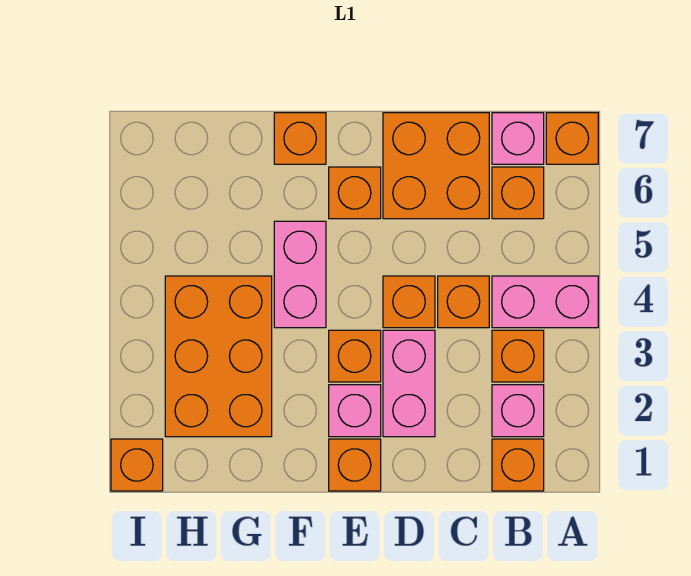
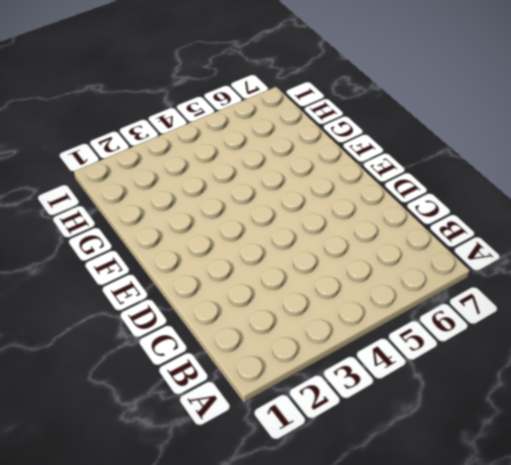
none -> pink brick A4:B4 level 1
none -> orange brick A7 level 1
none -> orange brick B1 level 1

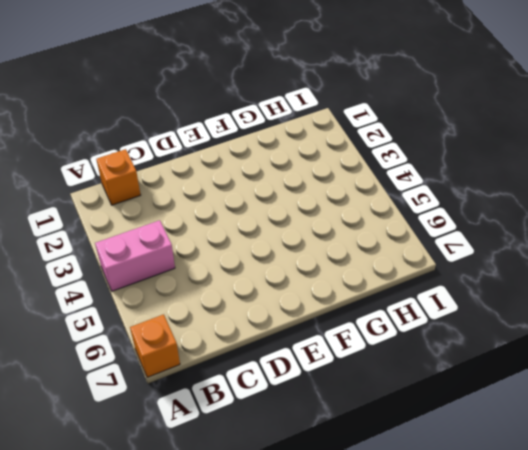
none -> pink brick B2 level 1
none -> orange brick B3 level 1
none -> orange brick B6 level 1

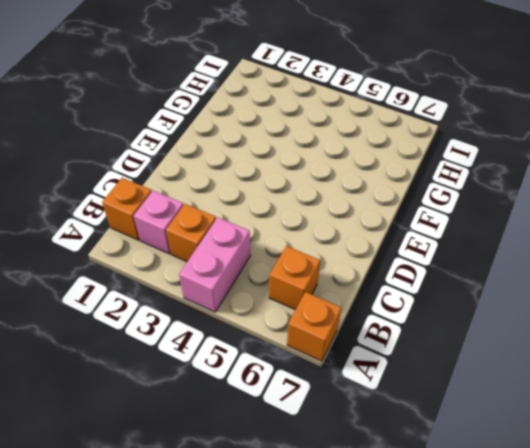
none -> pink brick B7 level 1
none -> orange brick C4 level 1
none -> orange brick C6:D7 level 1

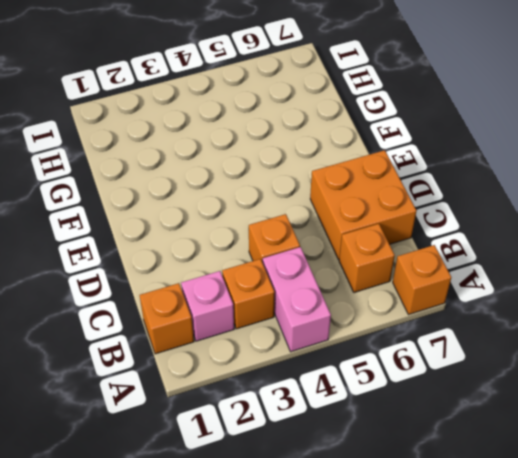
none -> pink brick B7 level 1
none -> pink brick D2:D3 level 1
none -> orange brick D4 level 1

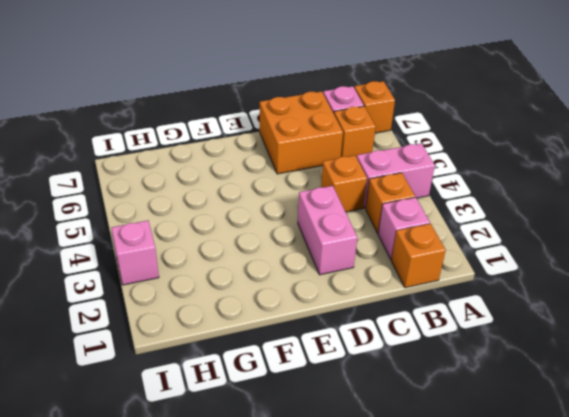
pink brick I3 level 1 -> pink brick E2 level 1
none -> orange brick D4 level 1
none -> orange brick E1 level 1
none -> orange brick E3 level 1

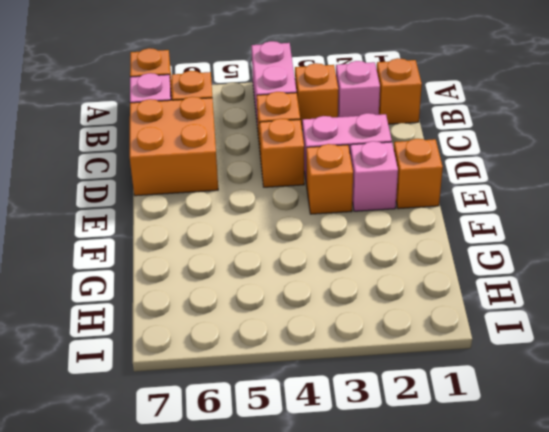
none -> orange brick E6 level 1
none -> pink brick F4:F5 level 1
none -> orange brick F7 level 1

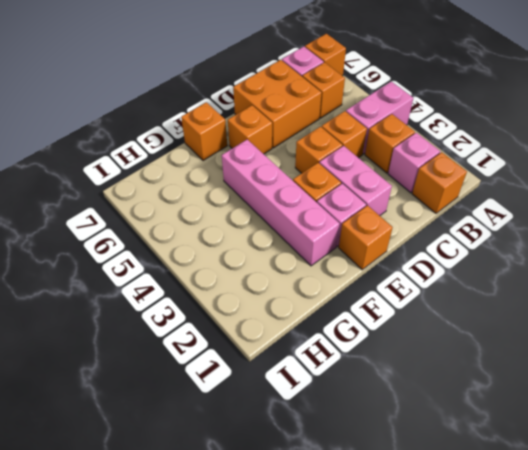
pink brick F2:F5 level 1 -> pink brick F4:F5 level 1
none -> orange brick G2:H4 level 1
none -> orange brick I1 level 1

